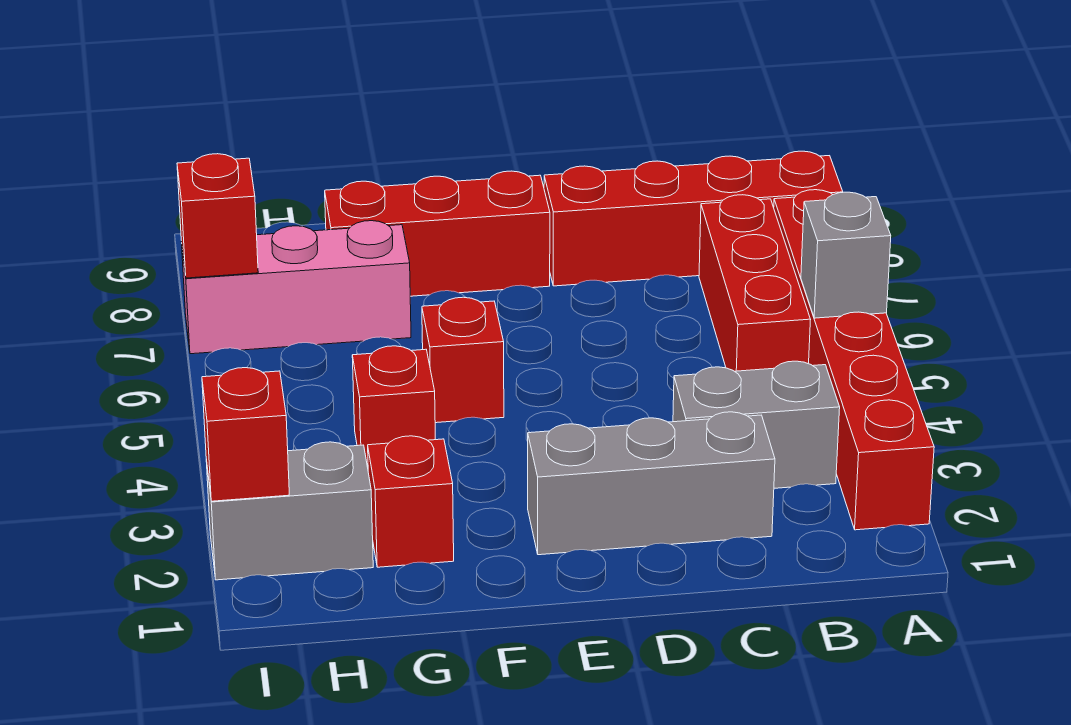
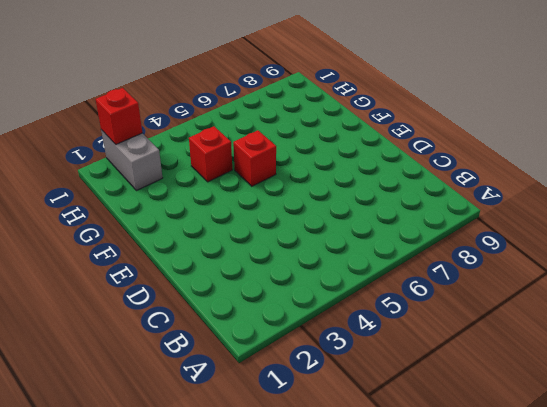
none -> red brick A2:A7 level 1
none -> red brick A8:D8 level 1
none -> grey brick B3:C3 level 1

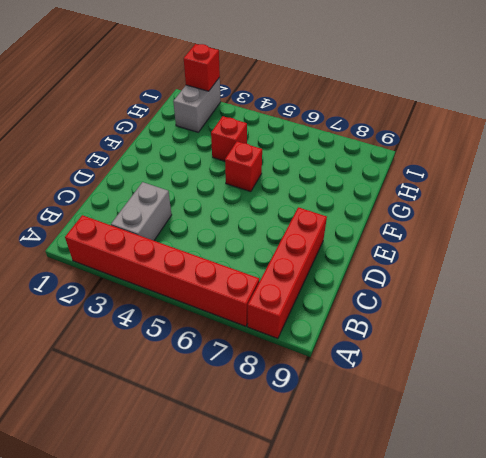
none -> red brick B5:B7 level 1
none -> grey brick C2:E2 level 1
none -> red brick E8:G8 level 1

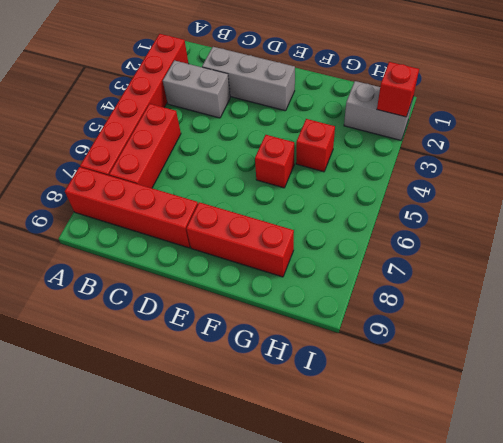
none -> red brick G2 level 1
none -> pink brick G7:I7 level 1
none -> grey brick A5 level 2

